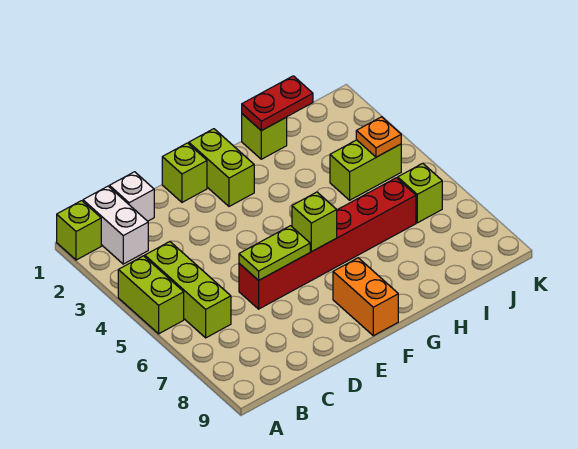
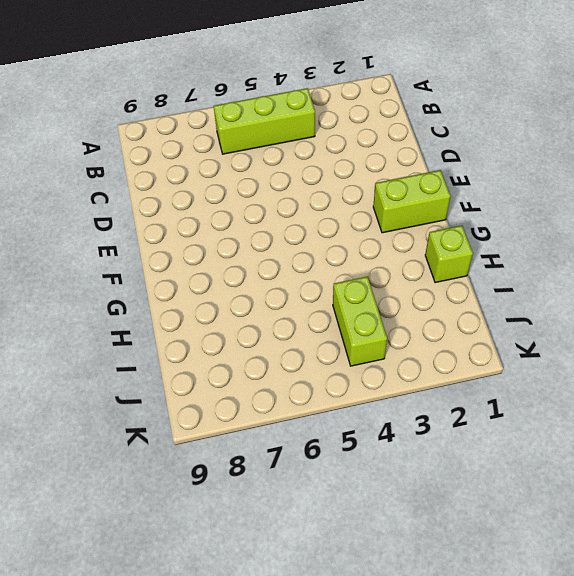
none -> lime brick A1 level 1
none -> lime brick A4:A5 level 1
none -> white brick B1:B2 level 1

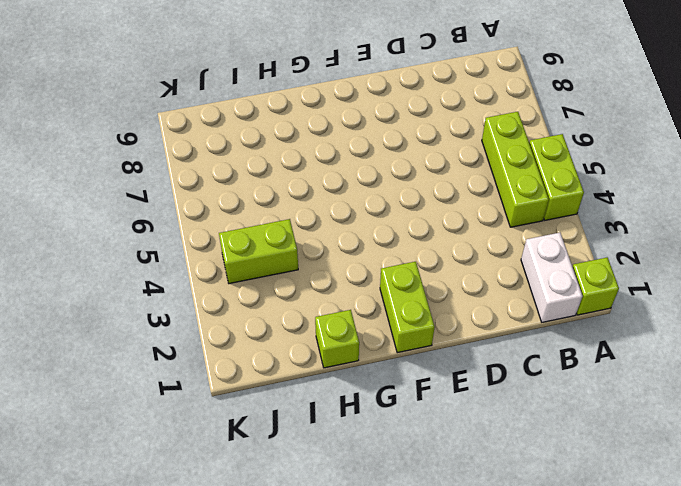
none -> white brick C1 level 1
none -> red brick D6:I6 level 1
none -> lime brick E1 level 1

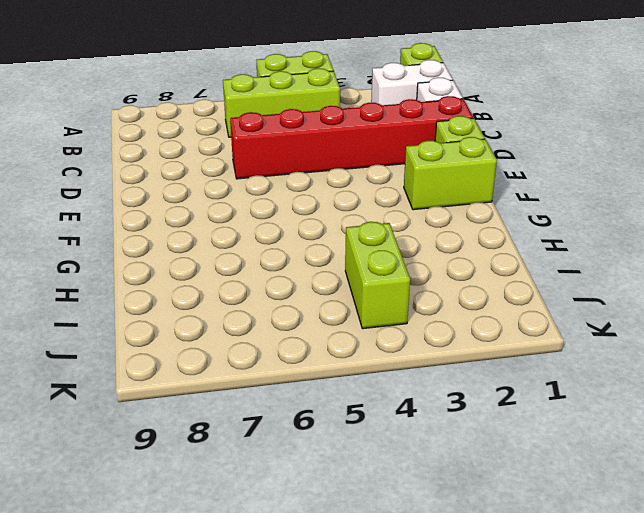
red brick D1:D6 level 1 -> red brick D6:I6 level 1
none -> orange brick F8:F9 level 1
none -> lime brick H1 level 1
none -> lime brick J6 level 1

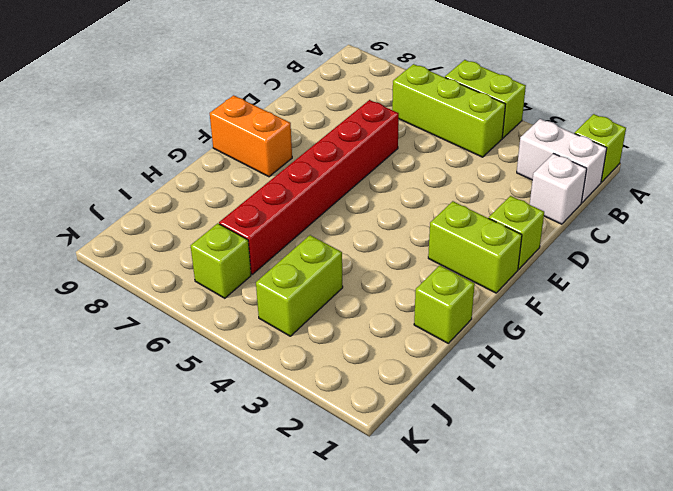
none -> lime plate D6:E6 level 2
none -> lime brick F6 level 2
none -> red plate H1:I1 level 2

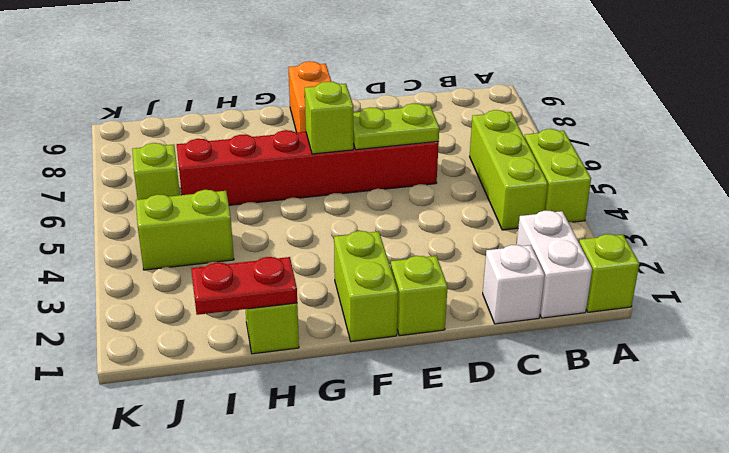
none -> orange plate J4 level 2

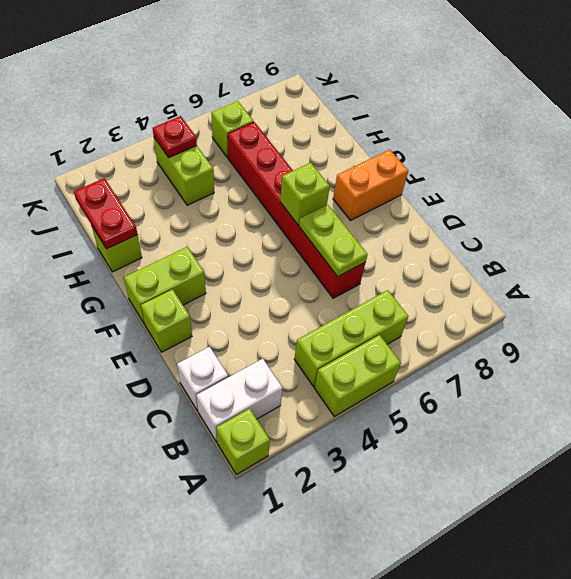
red plate J4 level 2 -> orange plate J4 level 2

